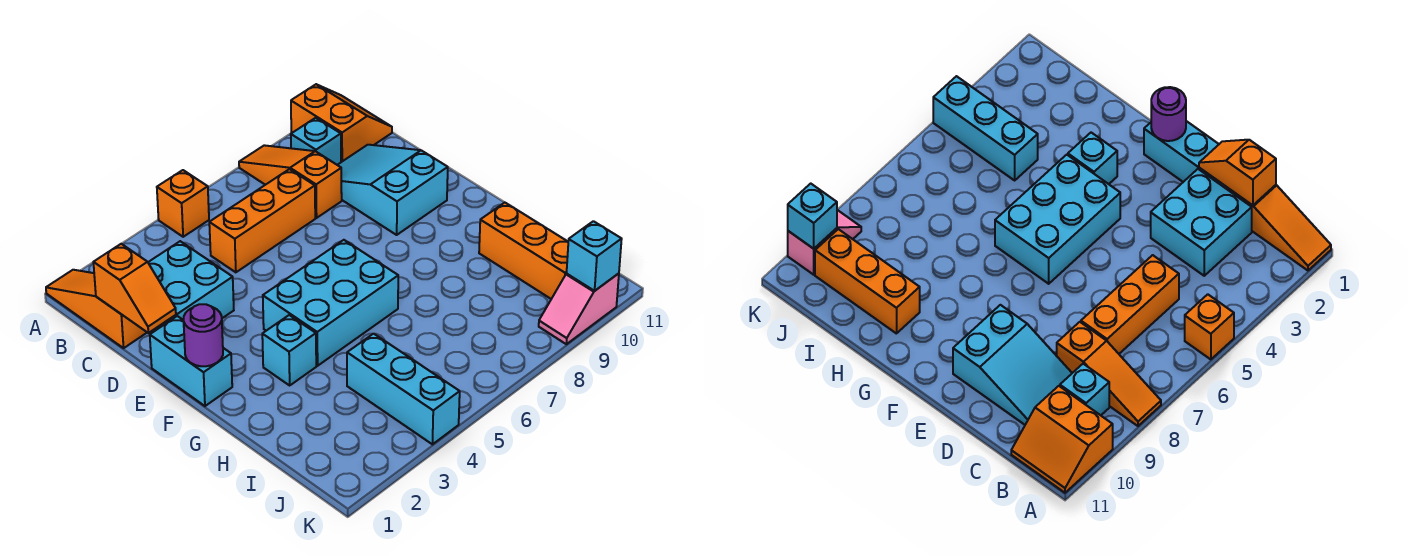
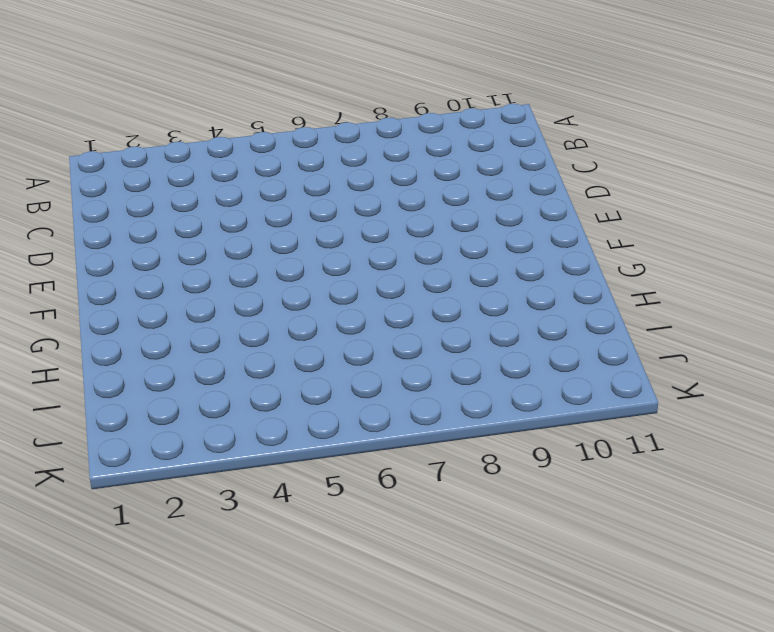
none -> orange slope A1:C1 level 1 top C
none -> orange brick A5 level 1
none -> orange slope A8:C8 level 1 top C

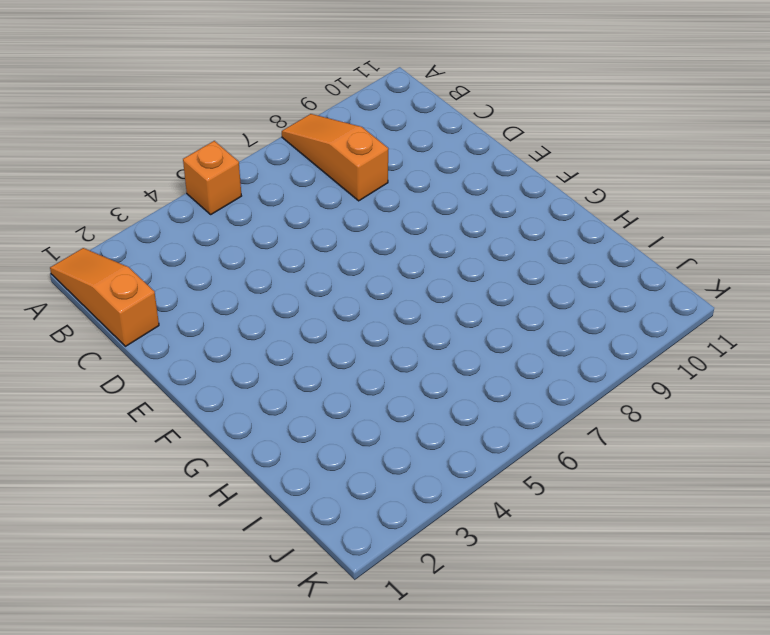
none -> orange slope A10:B11 level 1 top 10
none -> cyan brick B9 level 1
none -> cyan brick C2:D3 level 1

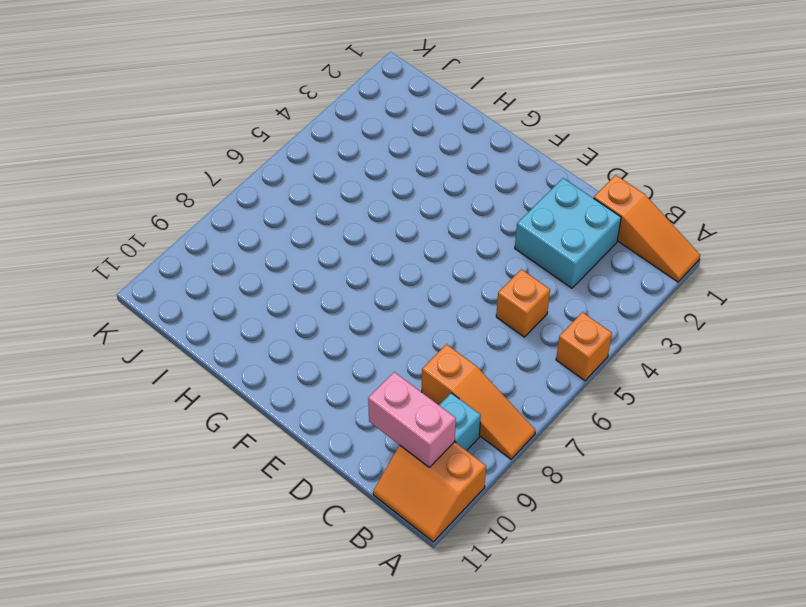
pink brick B10:C10 level 2 -> none
orange brick C5 level 1 -> orange brick C5:C7 level 1
none -> cyan slope C9:E10 level 1 top E
none -> cyan brick E1:F1 level 1
none -> cyan brick F4:G6 level 1

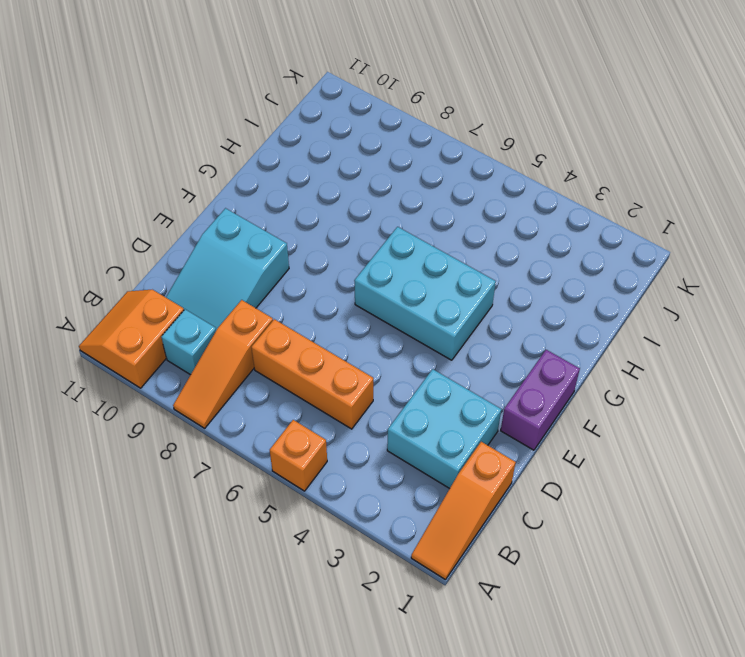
purple brick E1:F1 level 1 -> cyan brick E1:F1 level 1
none -> cyan brick G3 level 1
none -> orange brick H10:J10 level 1
none -> cyan brick I4:K4 level 1

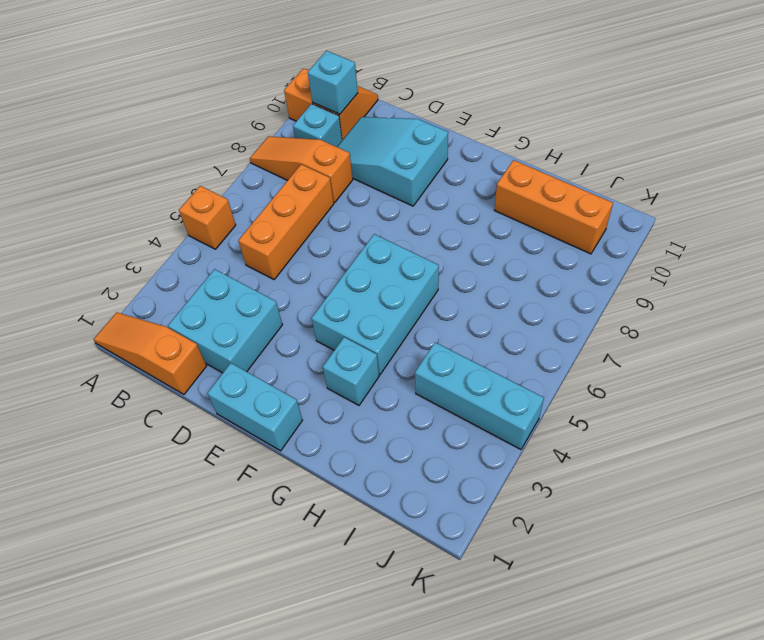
cyan brick B10 level 2 -> cyan brick K10 level 2
none -> pink slope K9:K10 level 1 top 10
none -> orange slope C1:D1 level 2 top C
none -> purple round brick F1 level 2

